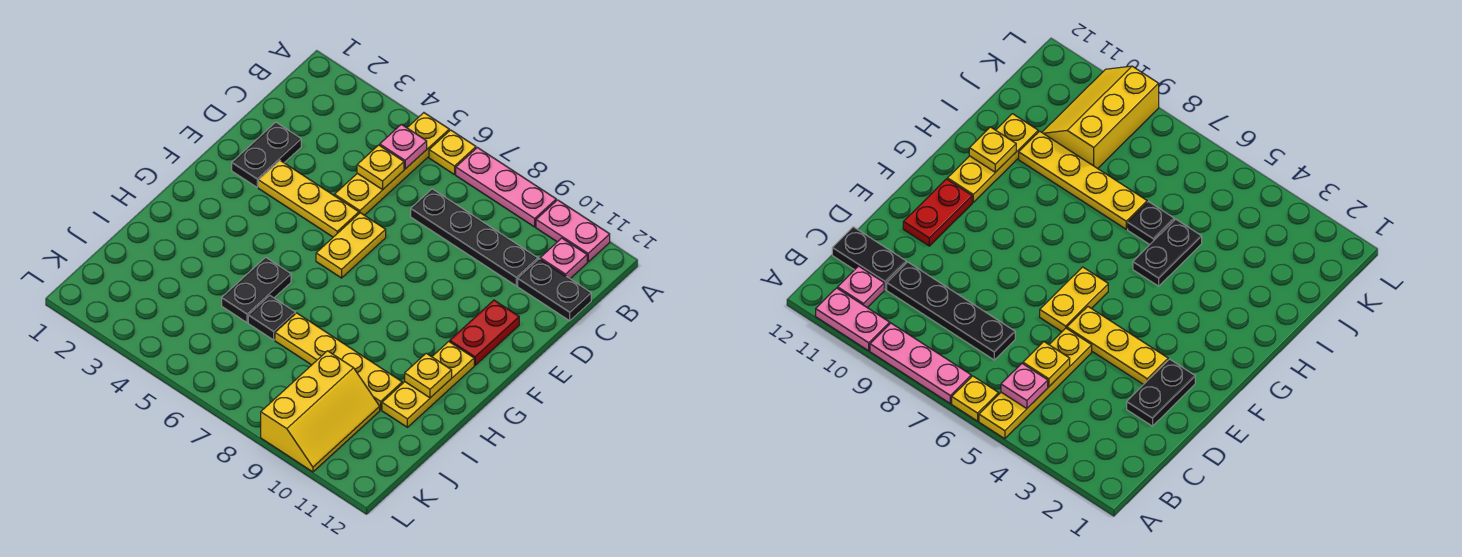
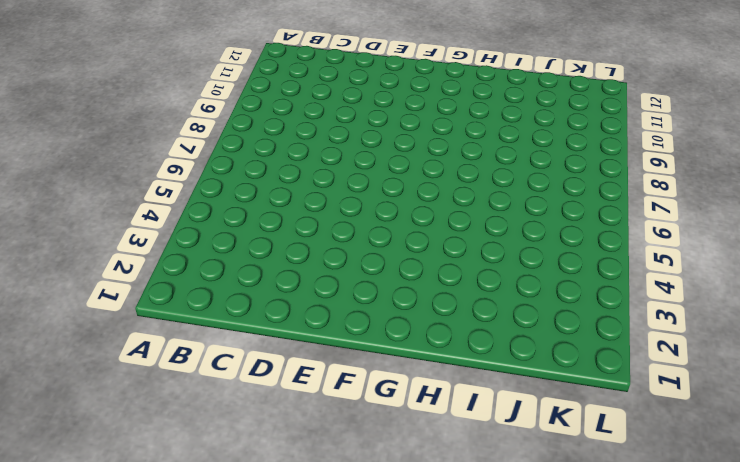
none -> yellow plate A5:D5 level 1
none -> yellow plate A6 level 1
none -> pink plate A7:A9 level 1

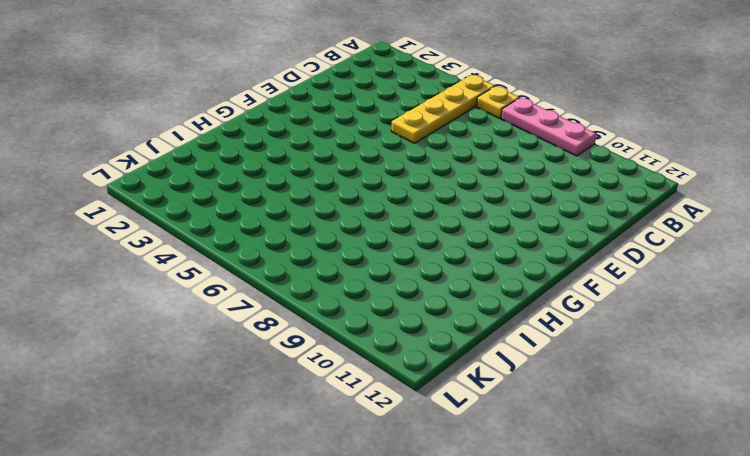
none -> pink plate A10:A11 level 1
none -> pink plate B11 level 1
none -> black plate C7:C10 level 1

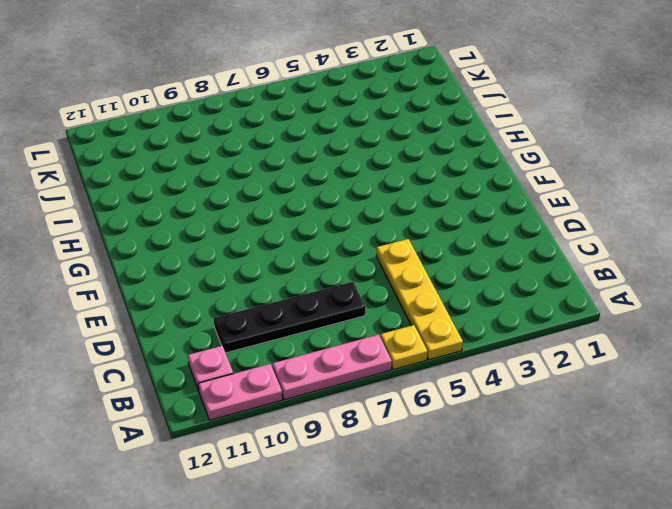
none -> black plate C11:C12 level 1
none -> black plate D2:E2 level 1
none -> yellow plate E3:E5 level 1

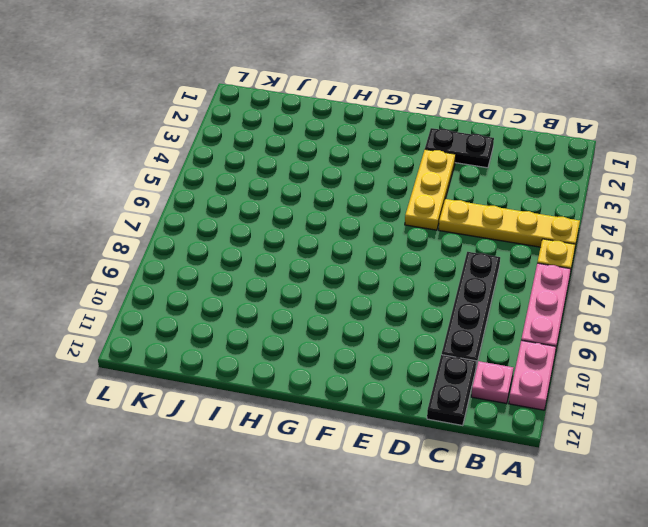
none -> yellow plate E6:F6 level 1
none -> red plate E11:F11 level 1
none -> yellow plate G11:I11 level 1

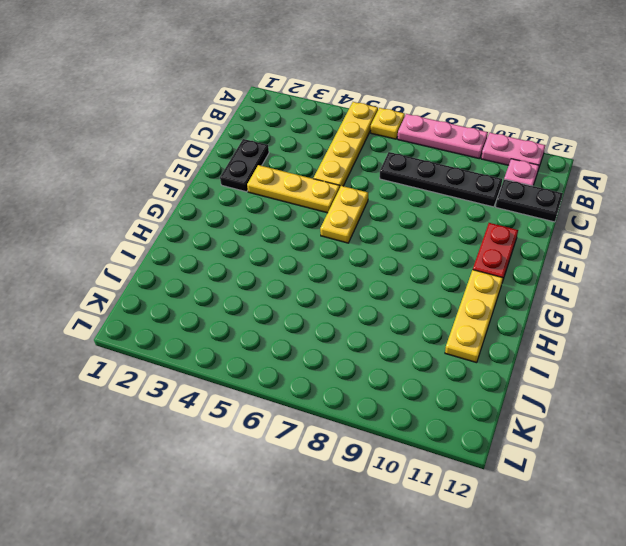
none -> black plate H5:I5 level 1
none -> black plate I6 level 1
none -> yellow plate I7:I10 level 1

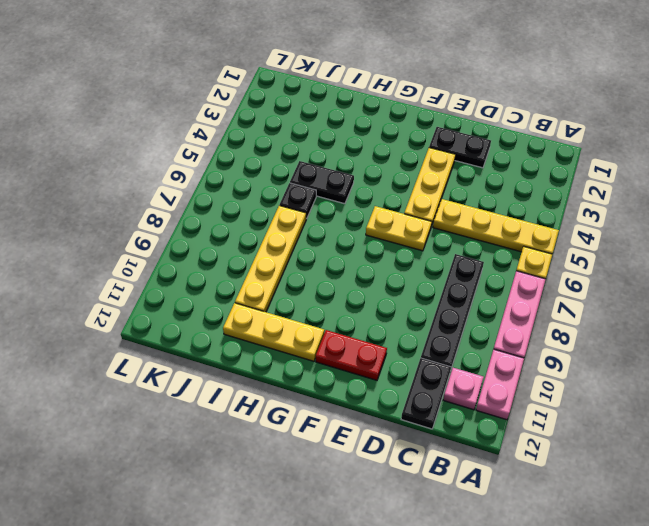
none -> yellow slope J9:L10 level 1 top 9
none -> pink plate B5 level 2
none -> yellow plate C5 level 2

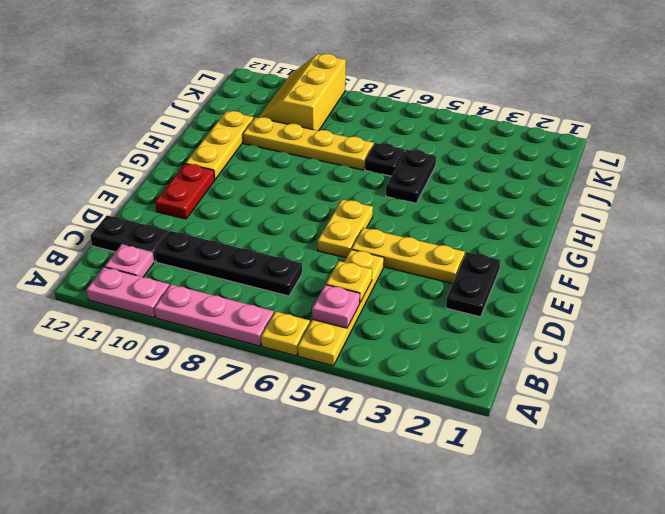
none -> yellow plate H11 level 2

